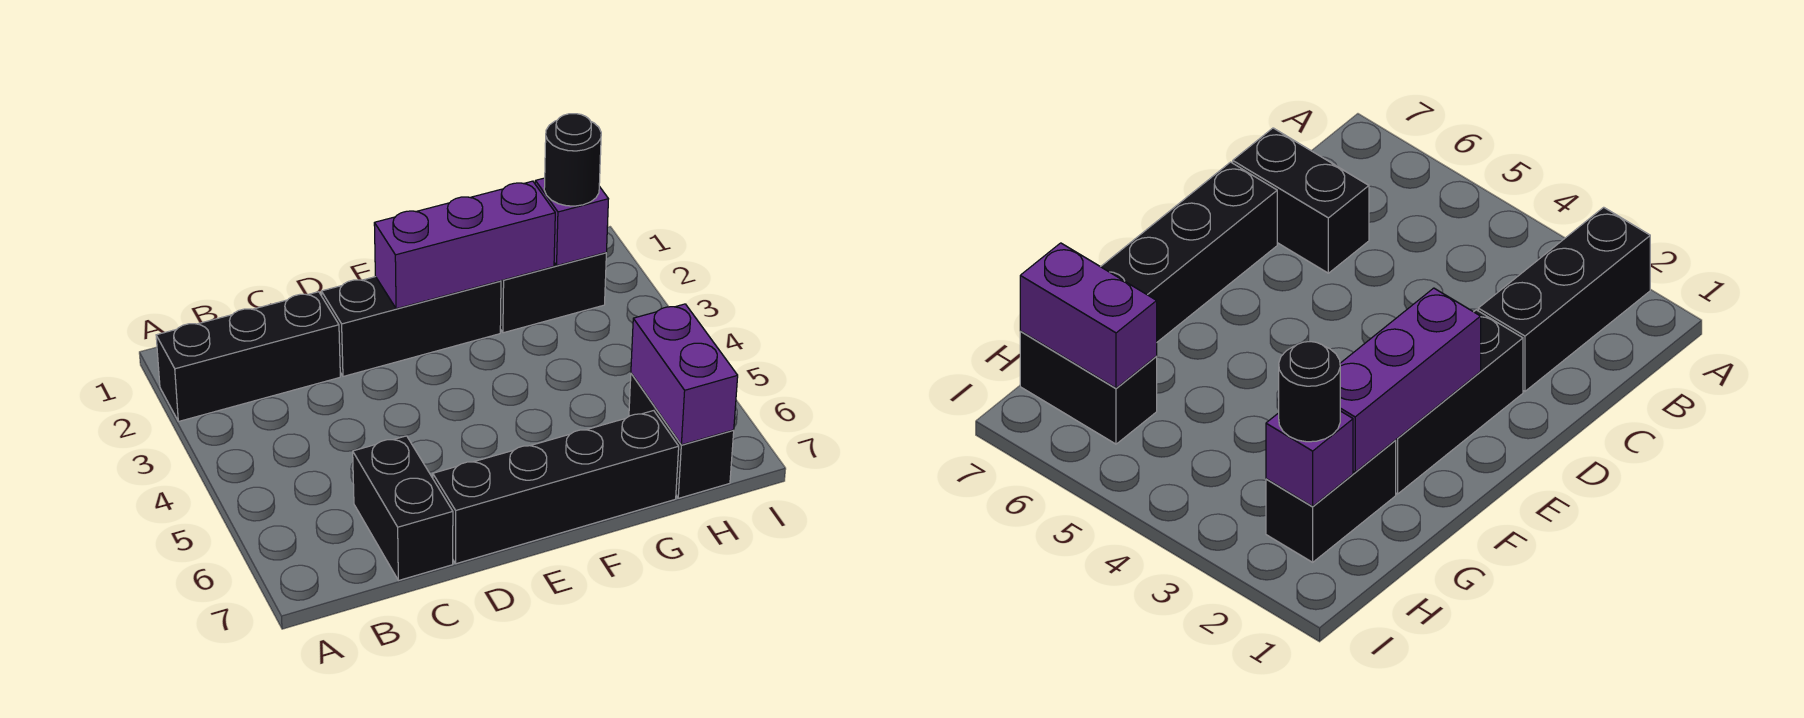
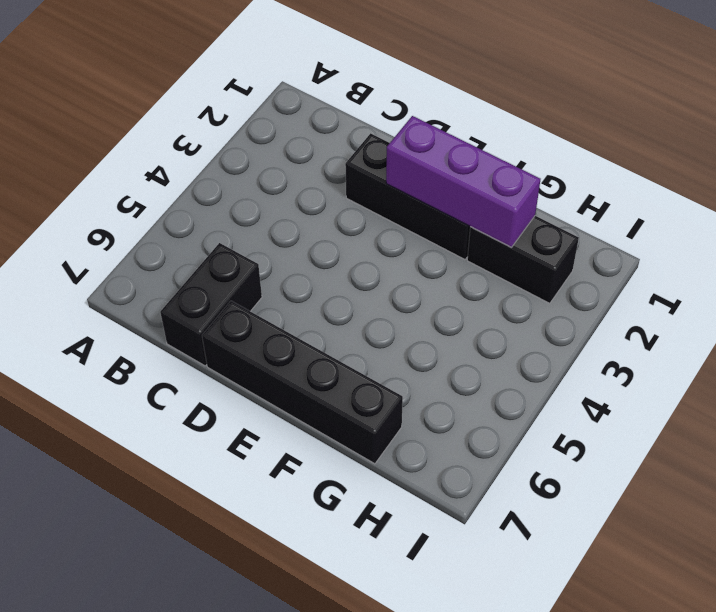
none -> black brick A2:C2 level 1
none -> black brick H6:H7 level 1

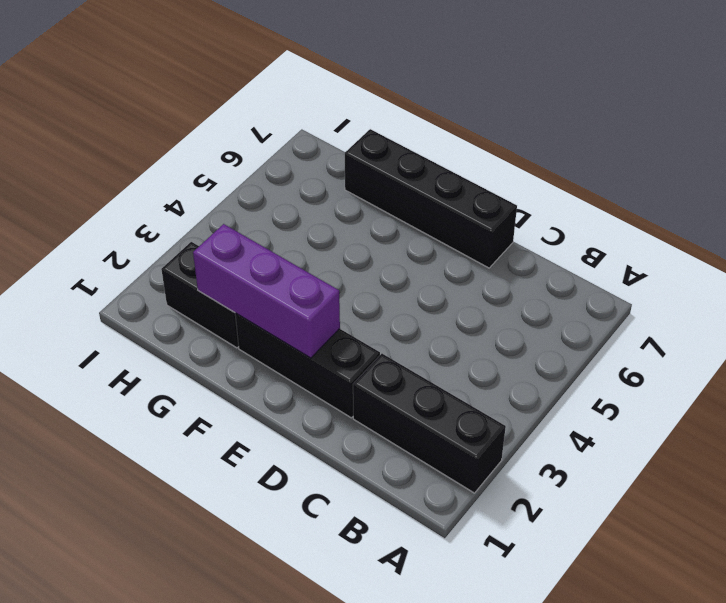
none -> black brick C6:C7 level 1
none -> black brick H6:H7 level 1

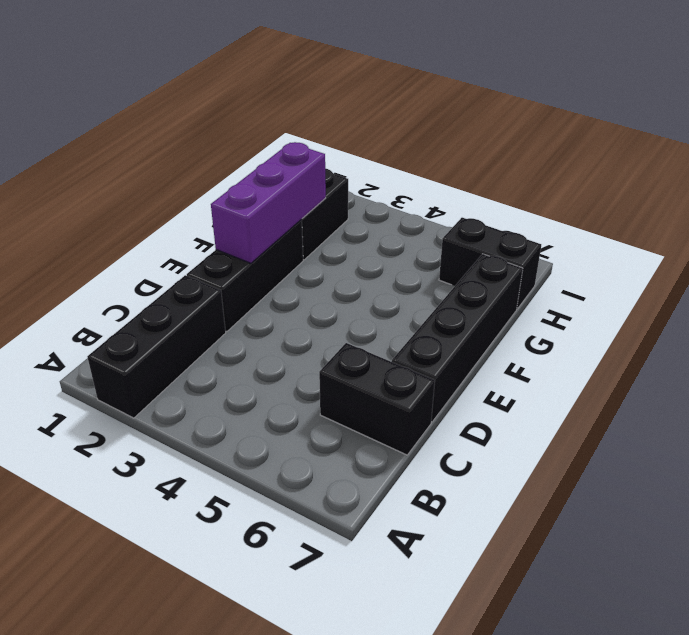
none -> purple brick H2 level 2
none -> purple brick H6:H7 level 2

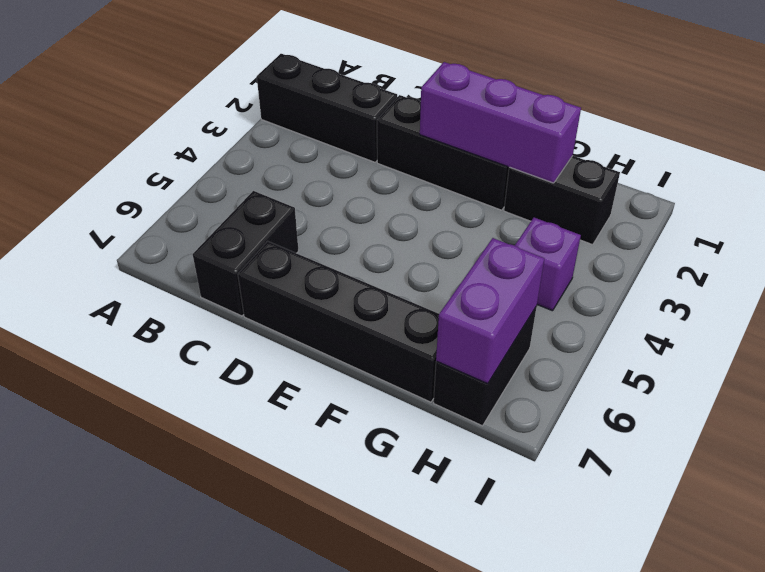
purple brick H4 level 1 -> purple brick H2 level 2
none -> black round brick H2 level 3

